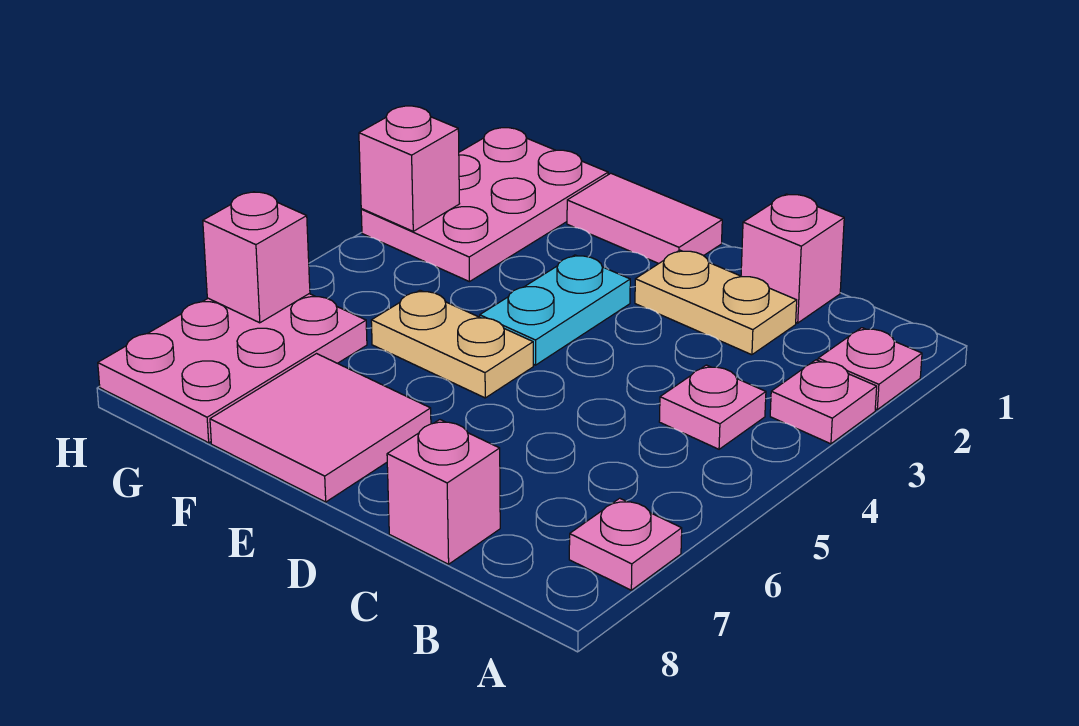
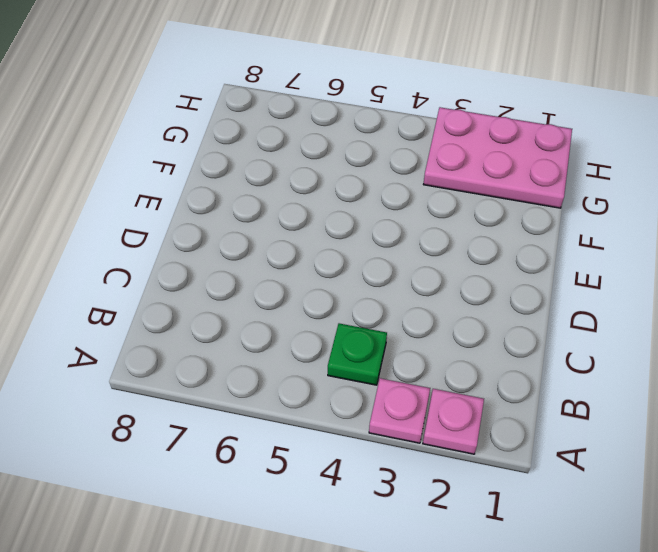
green plate B4 level 1 -> pink plate B4 level 1
none -> pink plate A7 level 1
none -> pink brick C1 level 1
none -> tan plate C2:D2 level 1

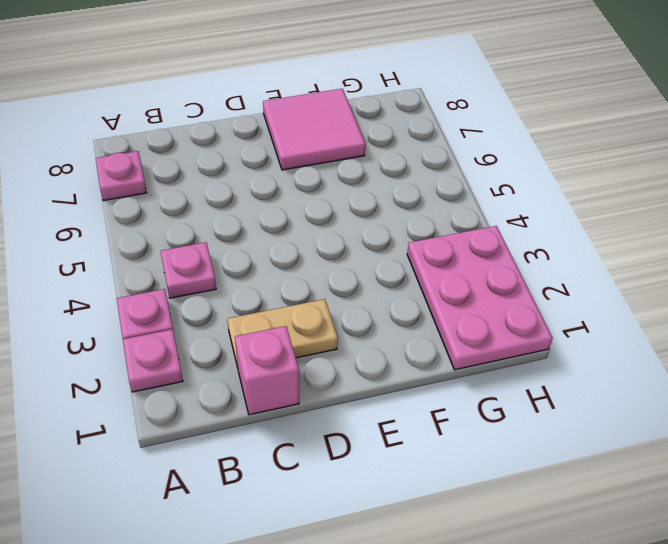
none -> pink brick C8 level 1
none -> pink tile E1:F1 level 1
none -> cyan plate E3:E4 level 1

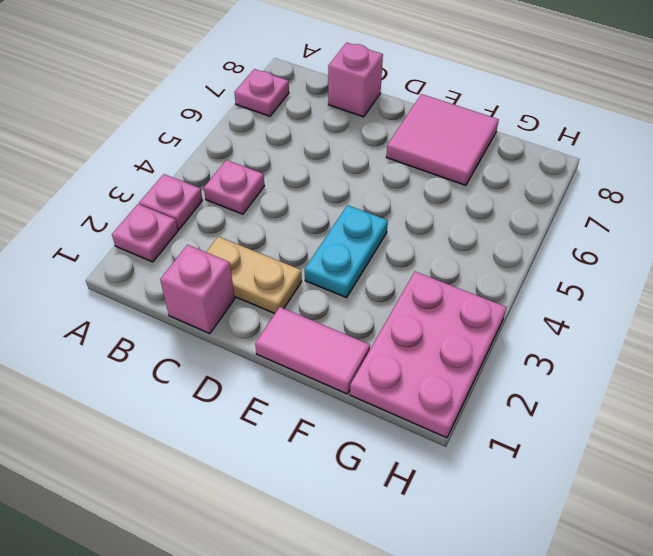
none -> tan plate E5:F5 level 1
none -> pink plate G6:H8 level 1
none -> pink brick H3 level 2

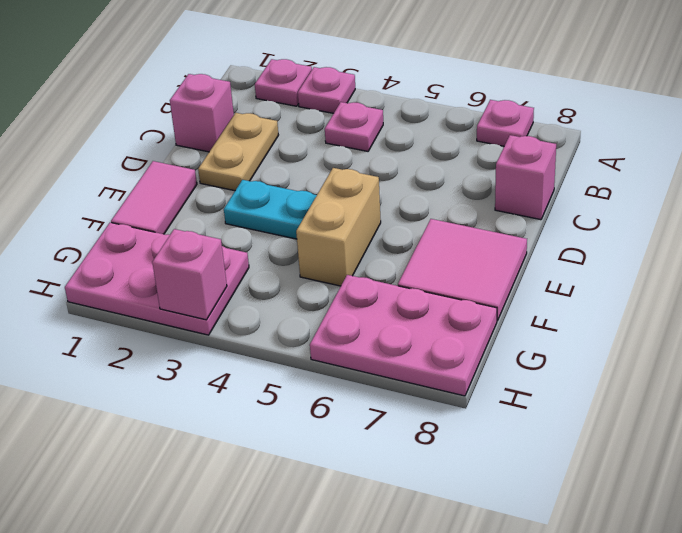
tan brick E5:F5 level 1 -> tan plate E5:F5 level 1
none -> pink brick H6 level 2

